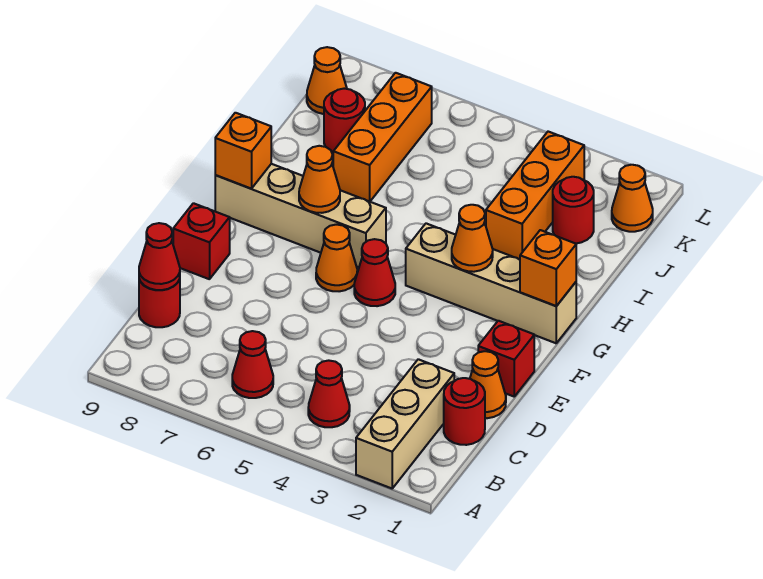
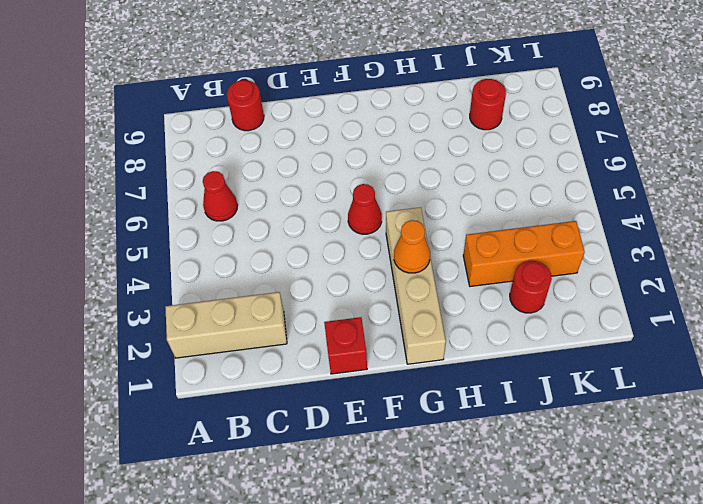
none -> red cone B4 level 1
none -> red round brick C1 level 1
none -> orange cone D1 level 1

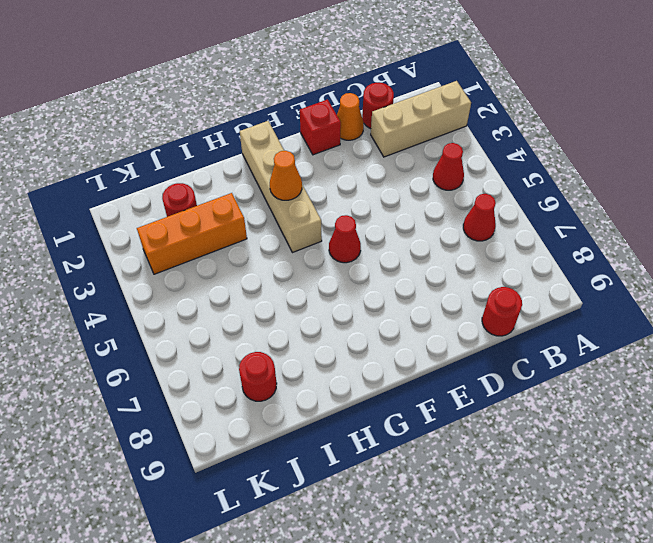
none -> red brick E9 level 1
none -> orange cone F6 level 1
none -> tan brick G6:G9 level 1

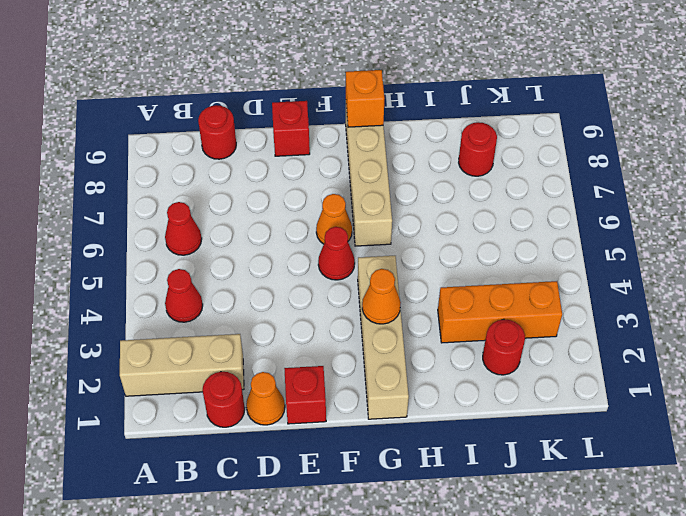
none -> orange brick I7:K7 level 1
none -> orange cone K1 level 1
none -> orange cone K9 level 1

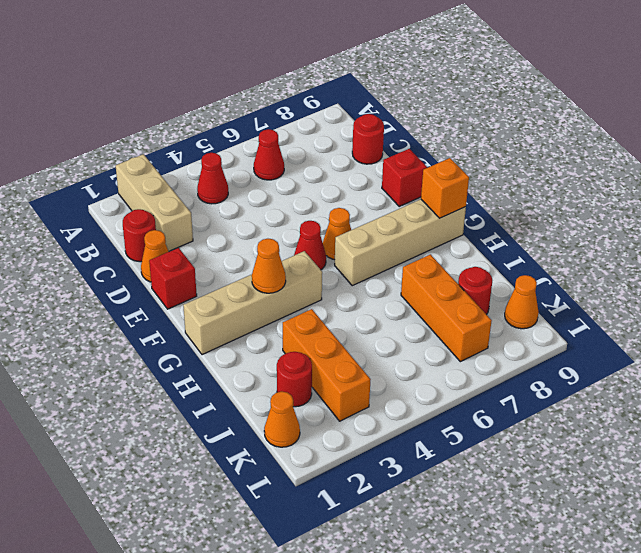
none -> red cone C9 level 2
none -> orange brick G1 level 2
none -> orange cone G7 level 2

